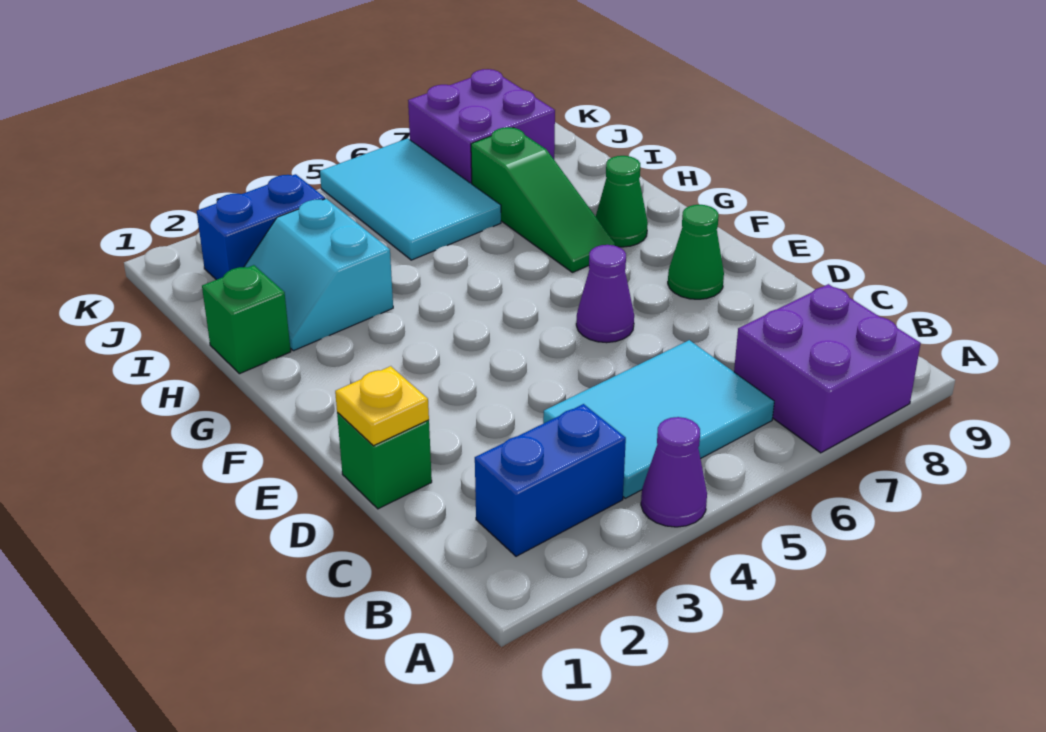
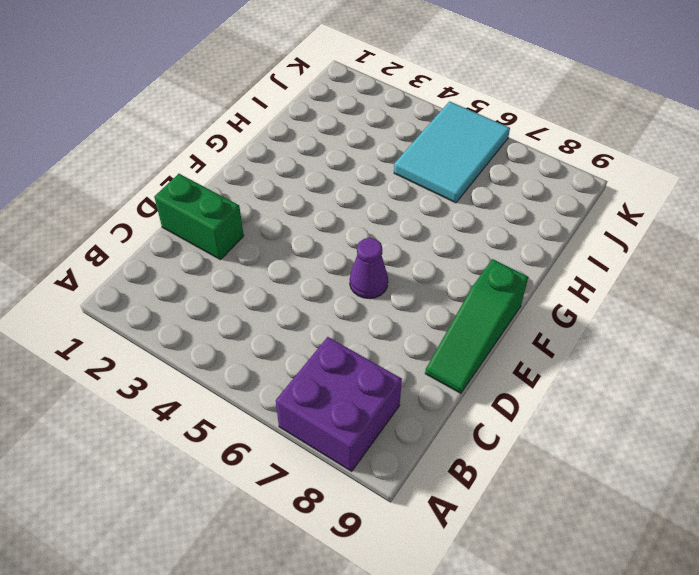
green brick D1:D2 level 1 -> green brick D1 level 1
green slope D9:F9 level 1 top F -> green slope G7:I7 level 1 top I
none -> purple cone A4 level 1
none -> blue brick B2:B3 level 1
none -> cyan tile B4:C6 level 1

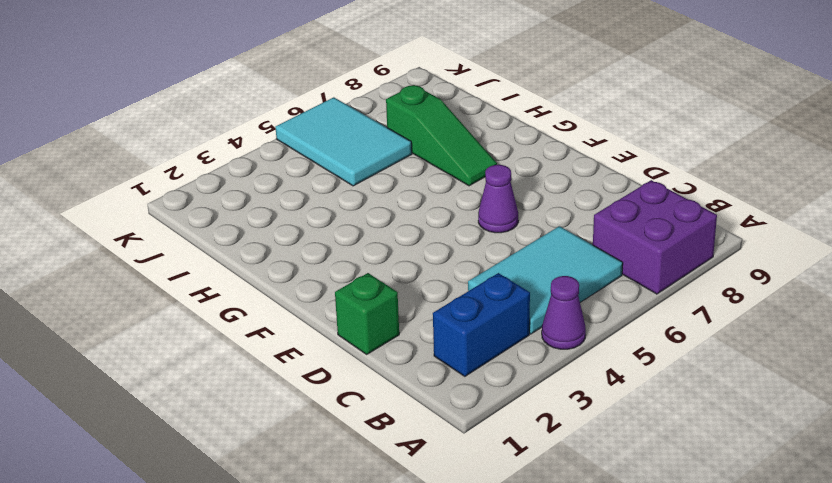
none -> green cone E8 level 1
none -> green cone G8 level 1
none -> green brick H1 level 1

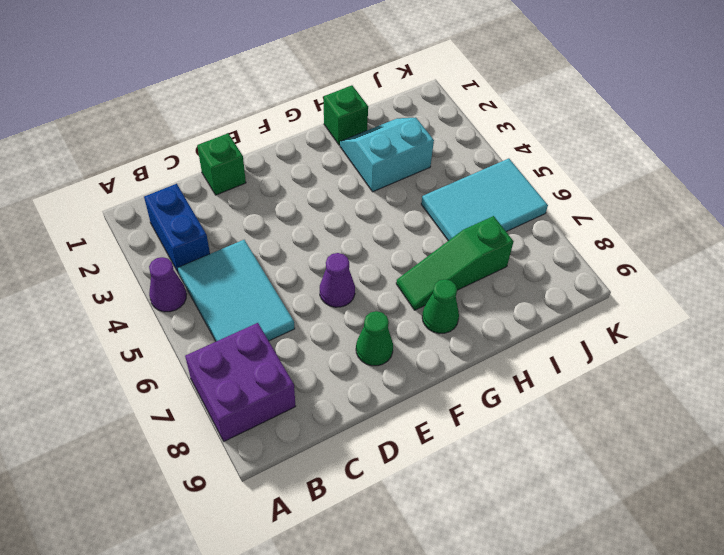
none -> blue brick J2:J3 level 1
none -> purple brick J7:K8 level 1
none -> yellow plate D1 level 2

